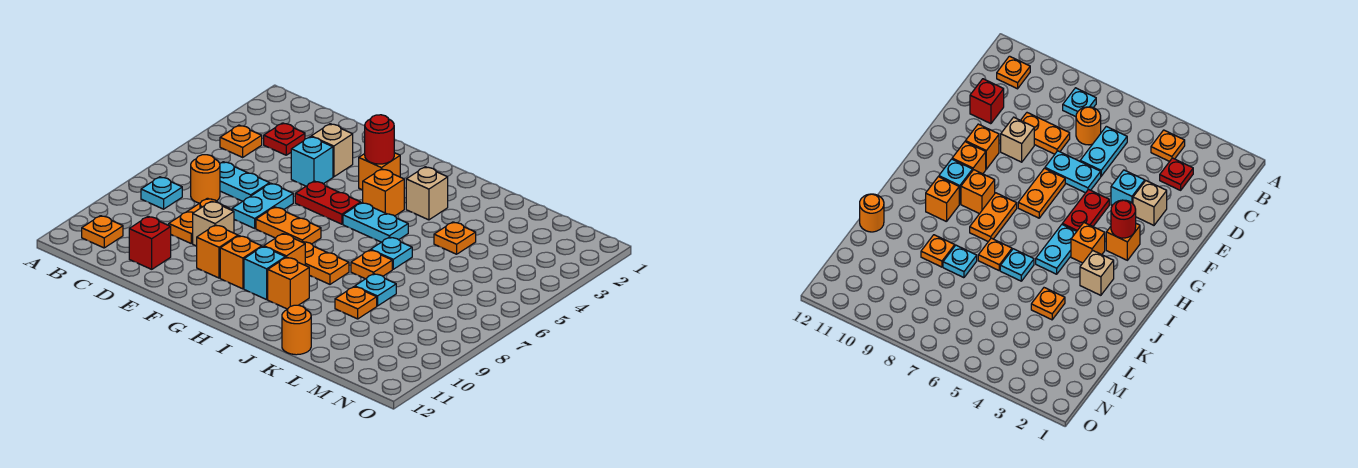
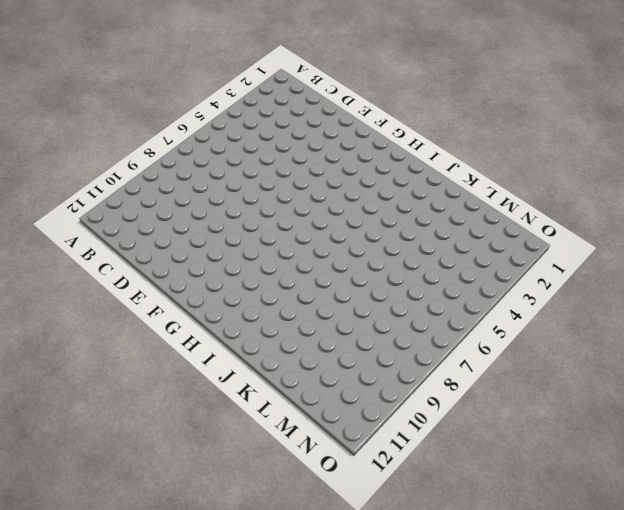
none -> orange plate B4 level 1
none -> cyan plate B8 level 1
none -> orange plate B11 level 1
none -> red plate C3 level 1

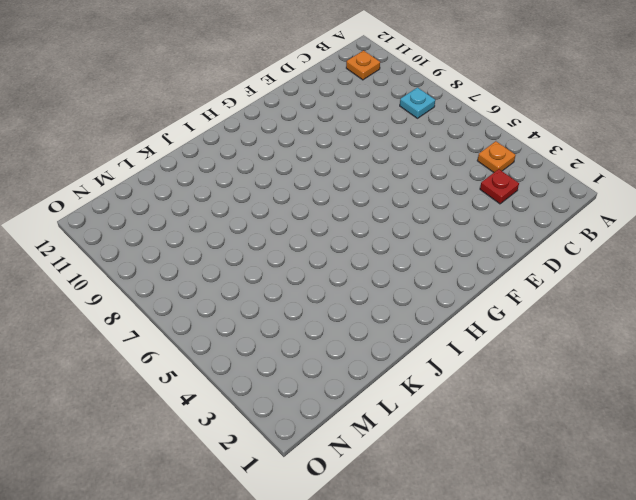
none -> cyan plate C6:D6 level 1
none -> orange round brick C7 level 1
none -> orange plate D8:D9 level 1
none -> red brick D11 level 1

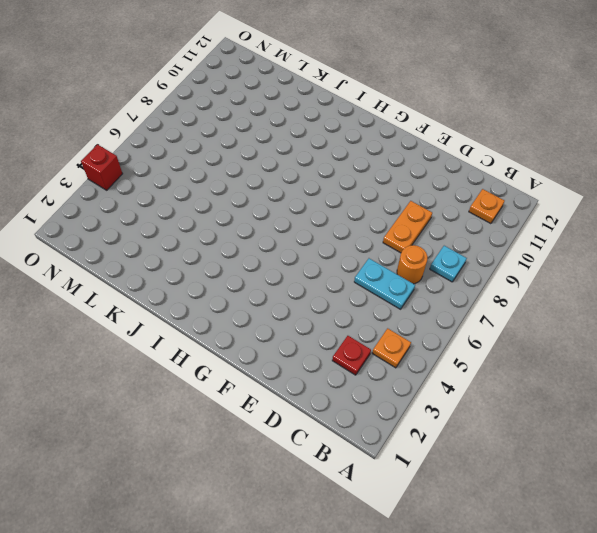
red brick O4 level 1 -> red brick D11 level 1
none -> tan brick E3 level 1
none -> cyan brick E4 level 1
none -> cyan plate E6:E7 level 1
none -> tan brick E9 level 1

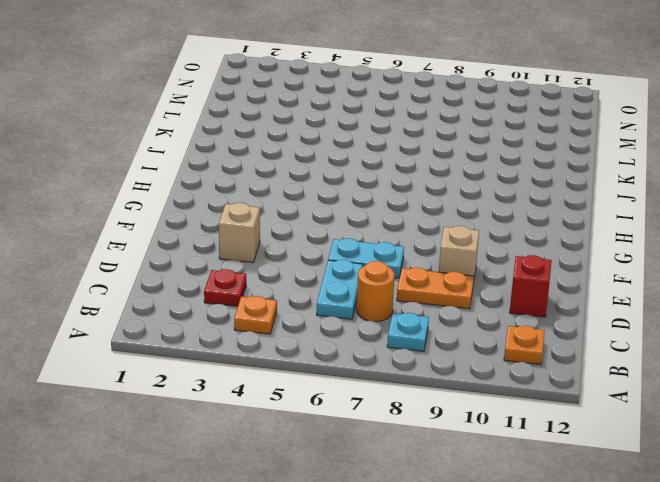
none -> cyan brick E4 level 1
none -> red plate F5:G5 level 1
none -> orange plate F7:G7 level 1
none -> orange brick F10 level 1

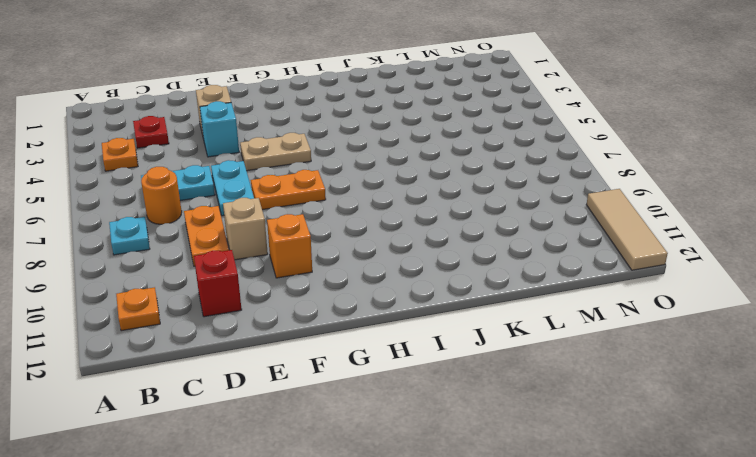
tan plate F5:G5 level 1 -> red plate F5:G5 level 1
tan tile O10:O12 level 1 -> none
none -> orange brick G3 level 1
none -> orange brick G10 level 1
none -> orange brick H4 level 1
none -> cyan plate H5:I5 level 1

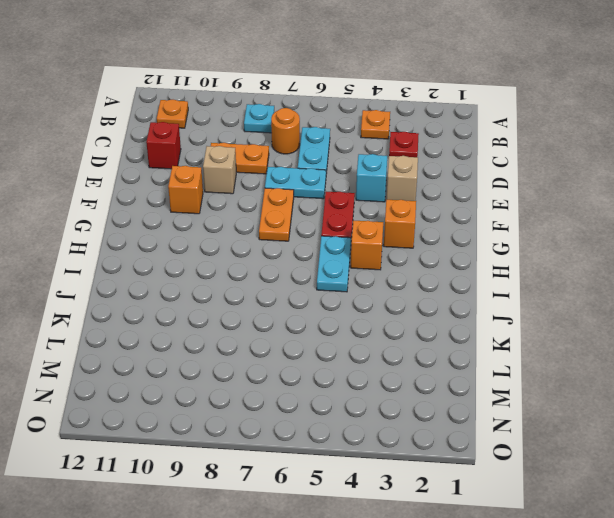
none -> orange brick G10 level 1
none -> orange plate H8:I8 level 1
none -> orange brick H9 level 1
none -> cyan brick H10 level 1

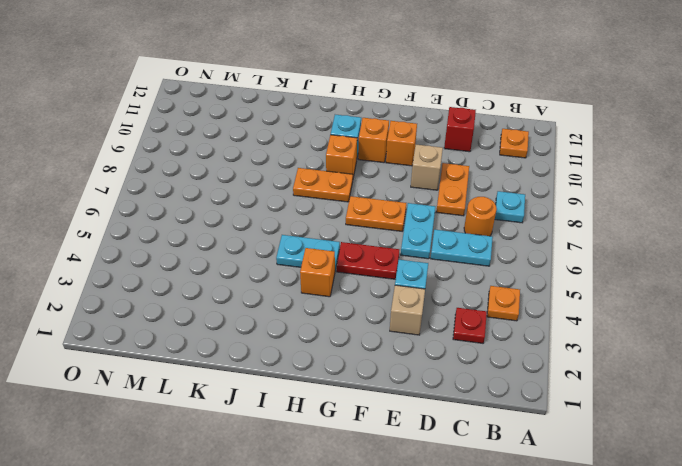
none -> orange brick G3 level 1
none -> tan brick I3 level 1
none -> orange brick I10 level 1
none -> cyan plate J6 level 1

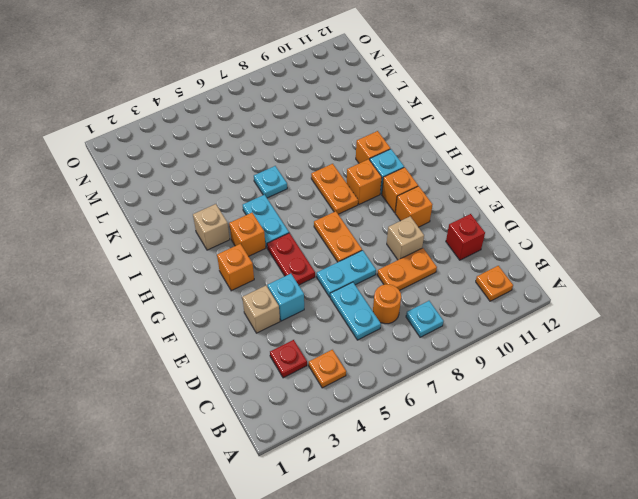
none -> orange plate J7 level 1
none -> orange plate K4 level 1
none -> cyan plate K8 level 1
none -> orange plate K9 level 1

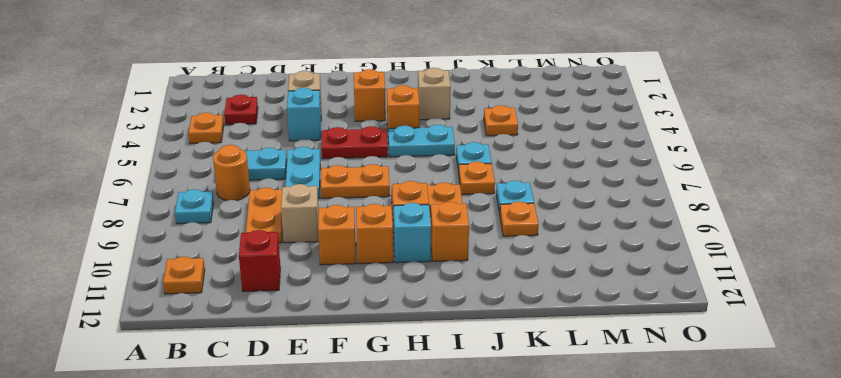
none -> orange round brick K12 level 1
none -> red round brick G3 level 2

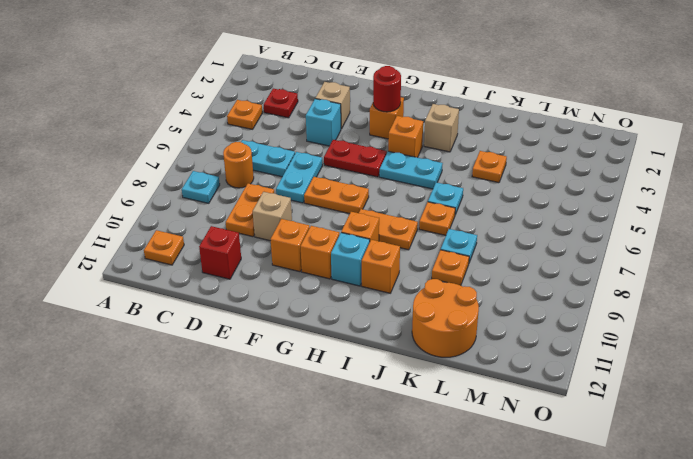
orange round brick K11:L12 level 1 -> orange round brick K12 level 1

